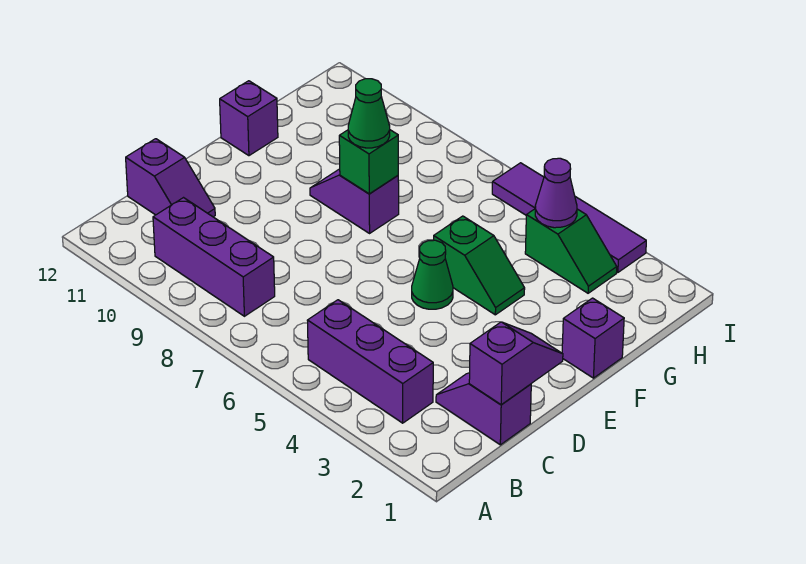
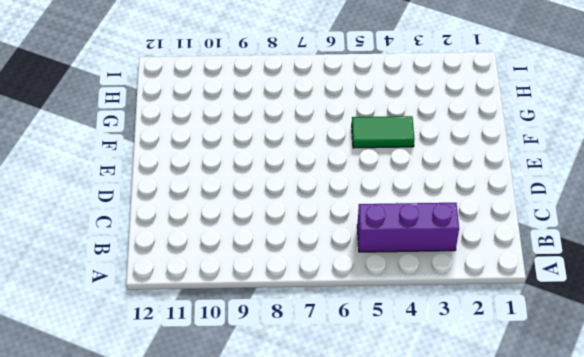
green tile F4:F5 level 1 -> green slope F4:F5 level 1 top 5
none -> purple brick B8:B10 level 1
none -> purple slope C1:C2 level 1 top 1
none -> purple slope C11:C12 level 1 top 12

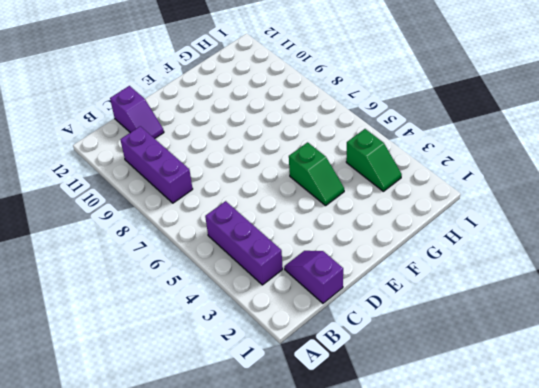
none -> green cone E5 level 1
none -> purple brick F1 level 1
none -> purple slope F8:F9 level 1 top 8

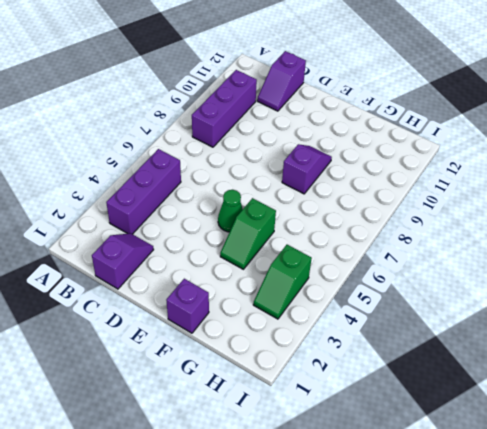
none -> purple brick F12 level 1
none -> purple tile I3:I6 level 1
none -> purple slope C1:D1 level 2 top C

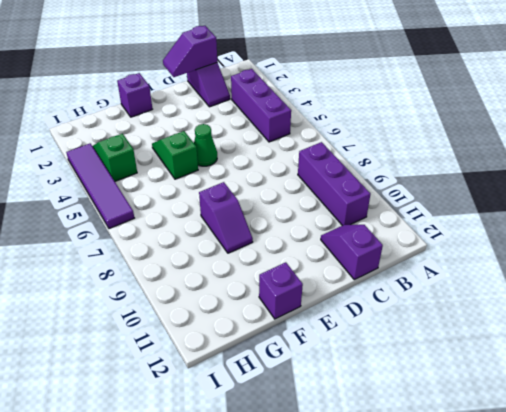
none -> green brick F8 level 2
none -> purple cone H4 level 2
none -> green cone F8 level 3

